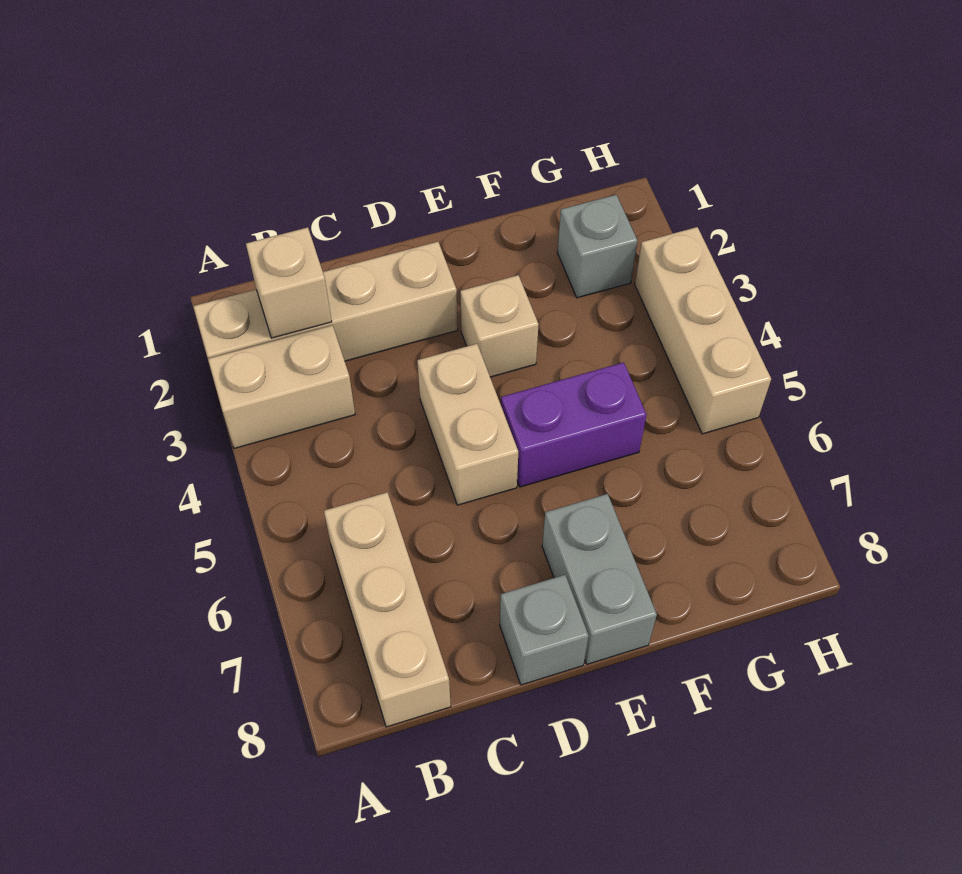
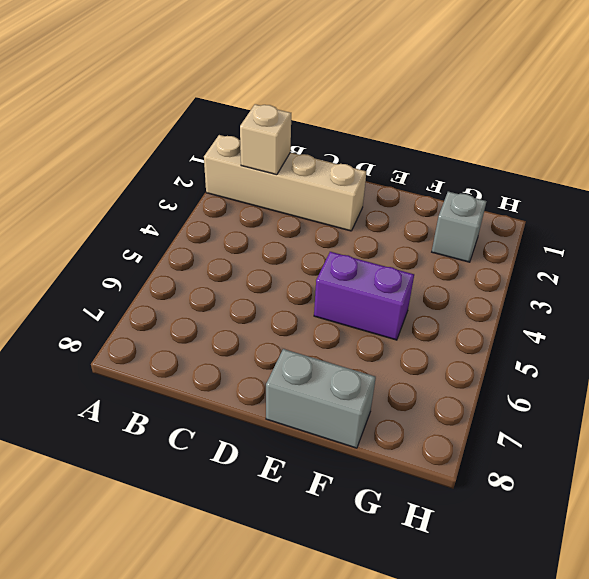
grey brick E8:F8 level 1 -> grey brick E7:E8 level 1
none -> tan brick A3:B3 level 1
none -> tan brick B6:B8 level 1

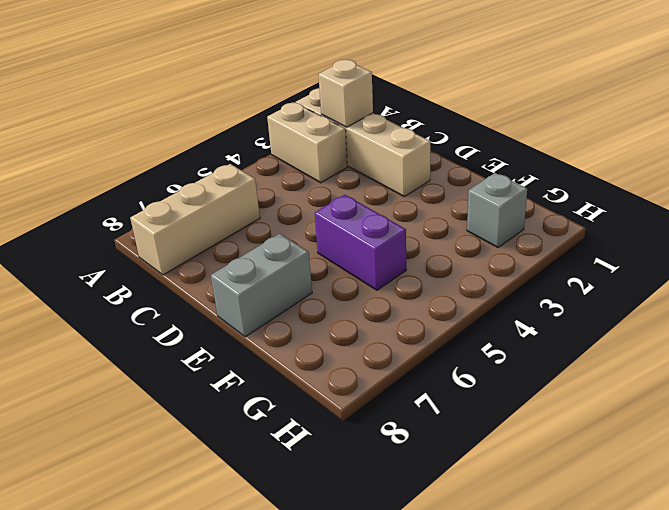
none -> tan brick D4:D5 level 1
none -> grey brick D8 level 1

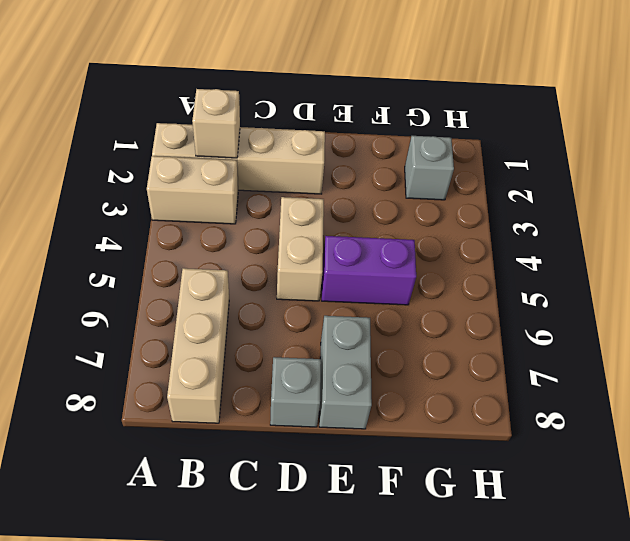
none -> tan brick E3 level 1
none -> tan brick H3:H5 level 1

